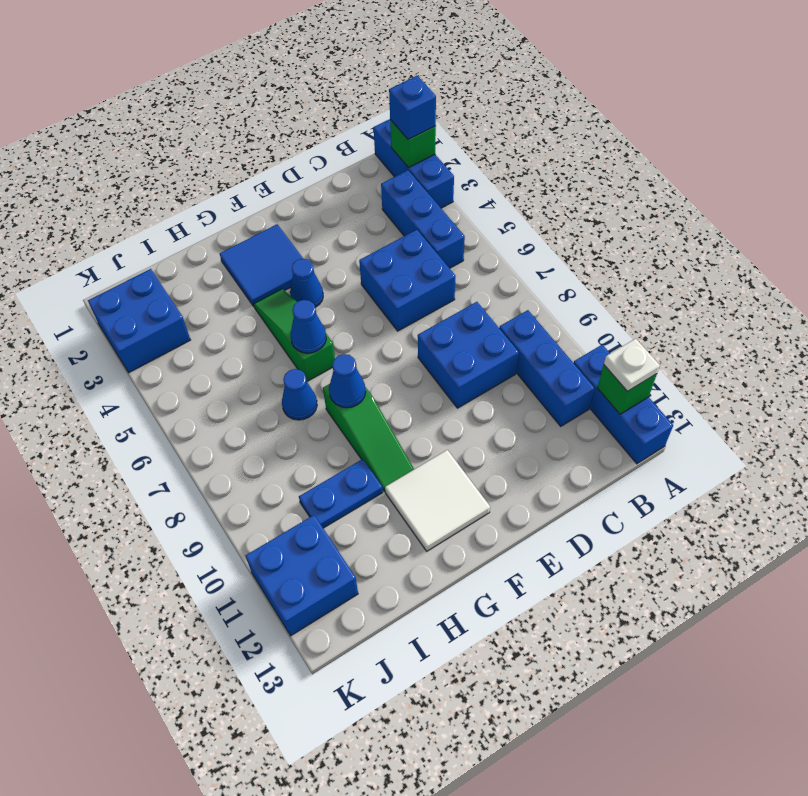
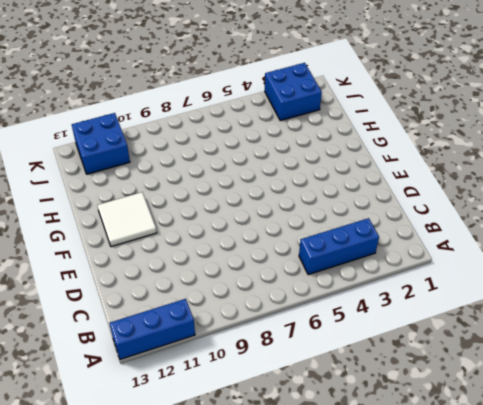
none -> blue brick A1:A3 level 1
none -> blue brick B9:B11 level 1
none -> blue brick C5:D6 level 1

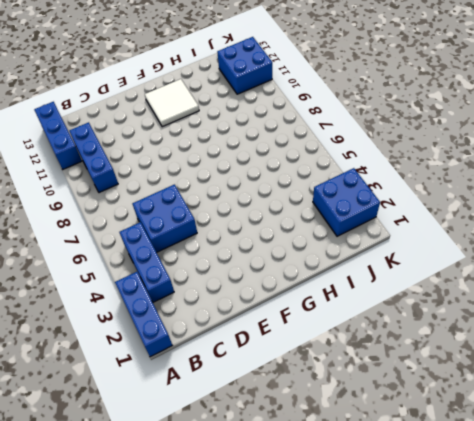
none -> blue brick C8:D9 level 1
none -> blue tile F2:G3 level 1
none -> blue cone F4 level 1

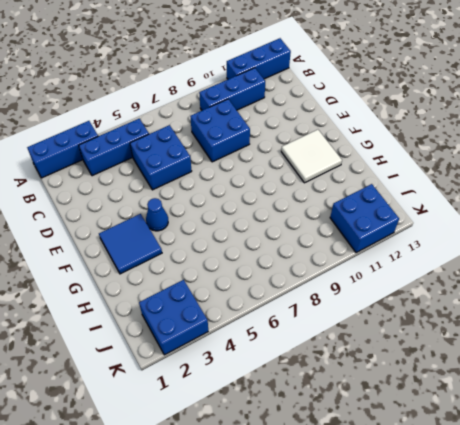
none -> green slope G4:G6 level 1 top 6
none -> green slope G8:G10 level 1 top 8
none -> blue cone H7 level 1

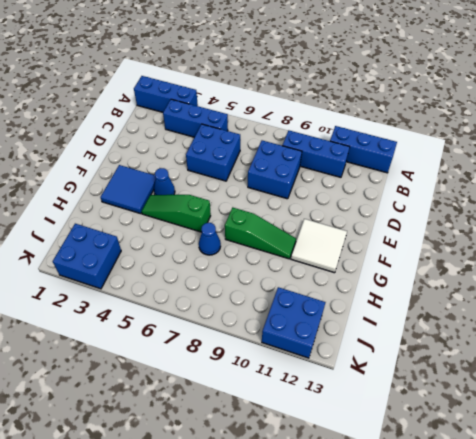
none -> blue plate H10:I10 level 1
none -> green brick A2 level 2
none -> green brick A12 level 2

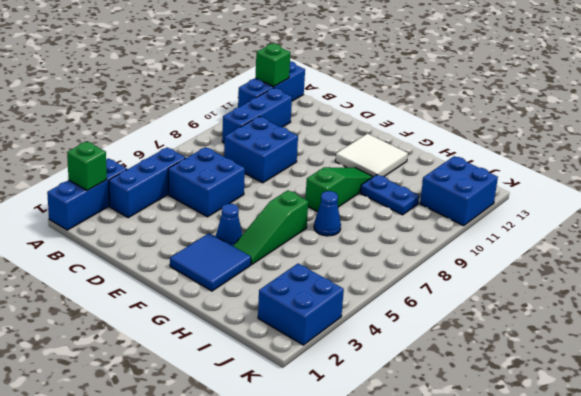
none -> blue cone G6 level 2
none -> blue cone G8 level 2
none -> blue brick A2 level 3

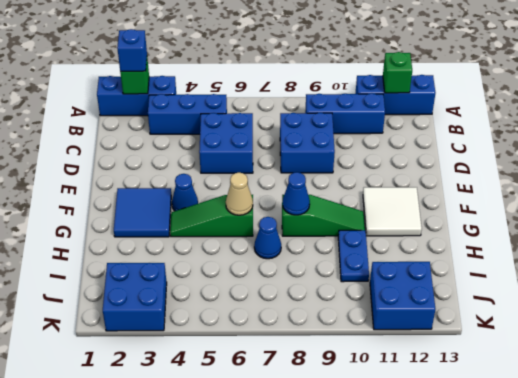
tan cone G6 level 2 -> blue cone G6 level 2
none -> white plate A12 level 3

